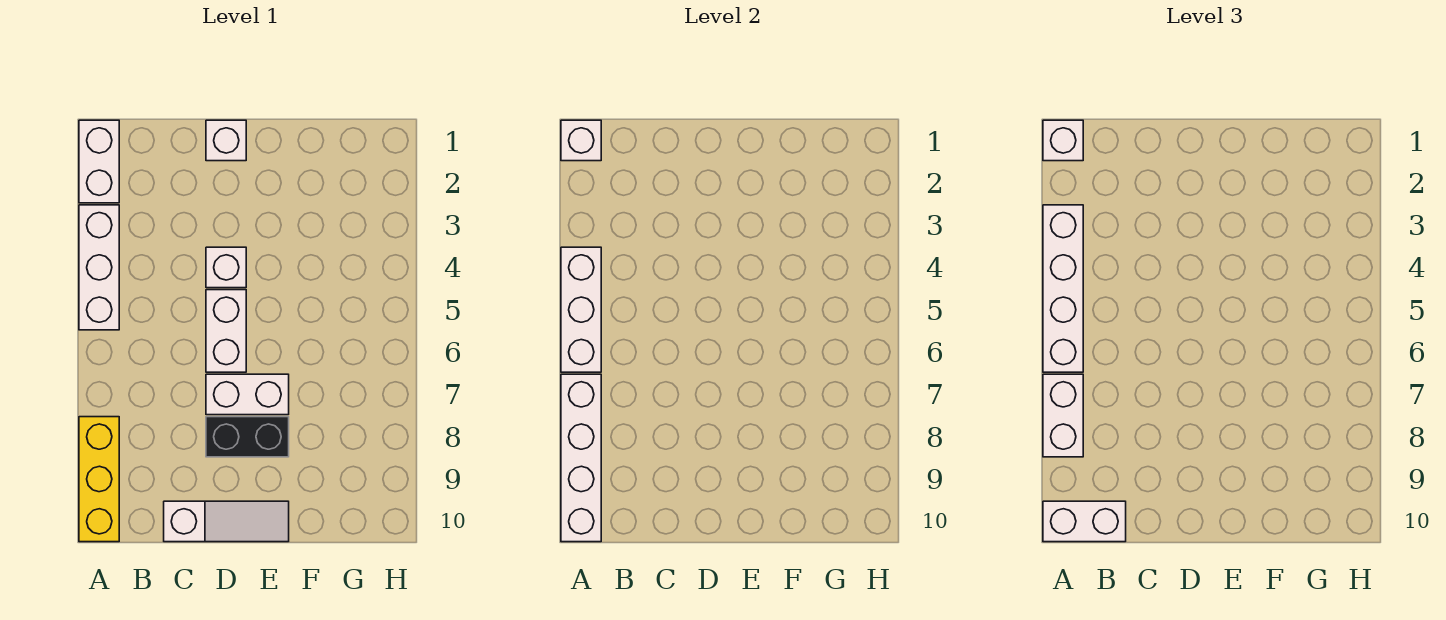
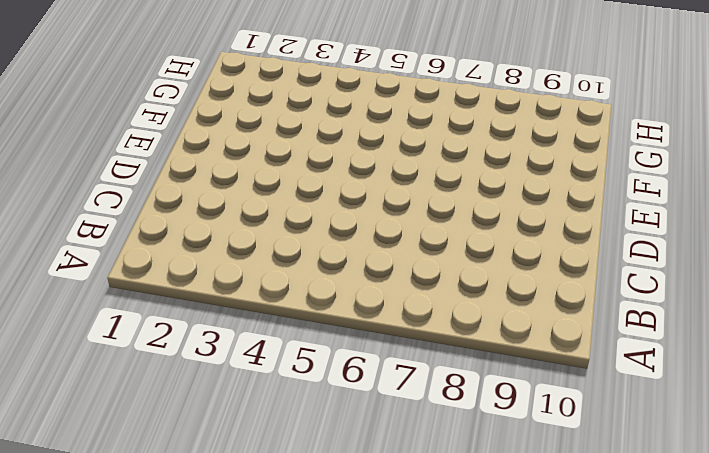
none -> white brick A1:A2 level 1
none -> white brick A3:A5 level 1
none -> yellow brick A8:A10 level 1

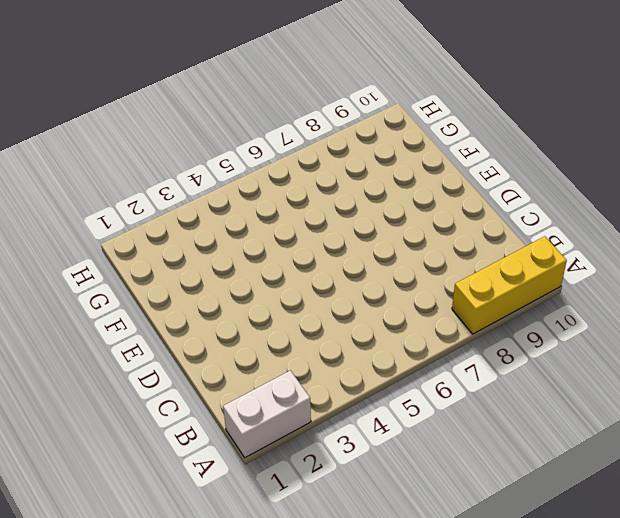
none -> white brick A3:A5 level 1
none -> white slope C10:E10 level 1 top C
none -> white brick D1 level 1

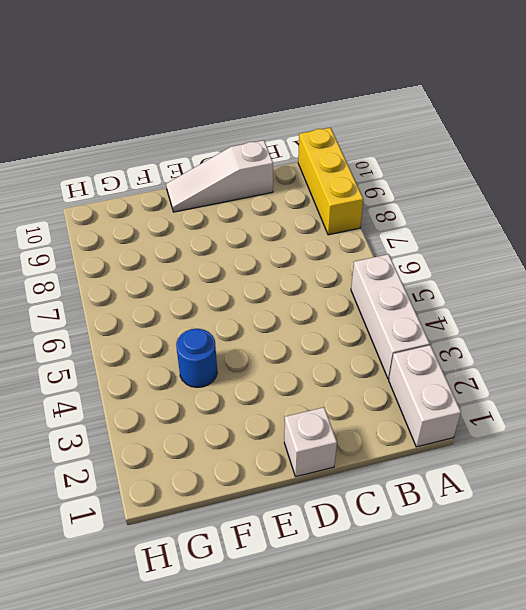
blue round brick F4 level 1 -> none
none -> white brick D4 level 1
none -> white brick D5:D6 level 1
none -> white brick D7:E7 level 1

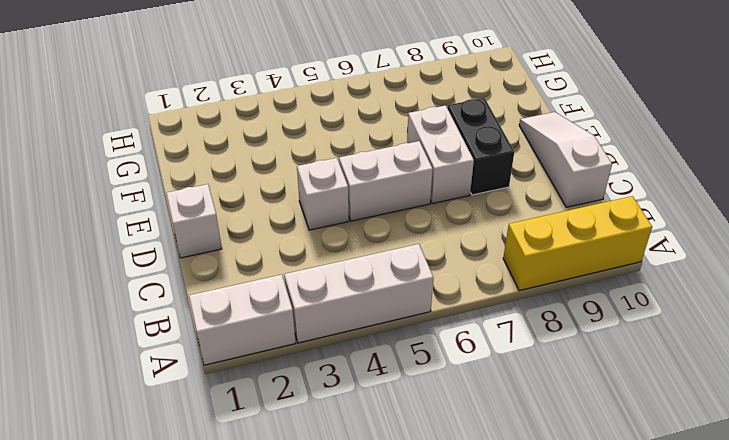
none -> white brick A1 level 2
none -> white brick A4:A6 level 2
none -> white brick A7:A10 level 2

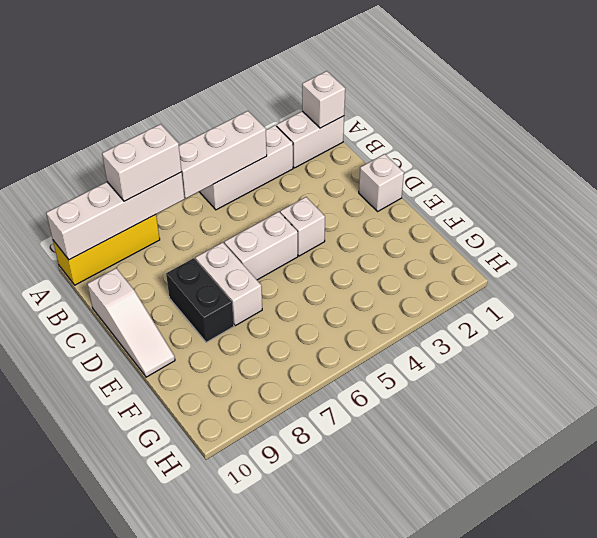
none -> white brick A1 level 3
none -> white brick A3:A6 level 3
none -> white brick A10:B10 level 3

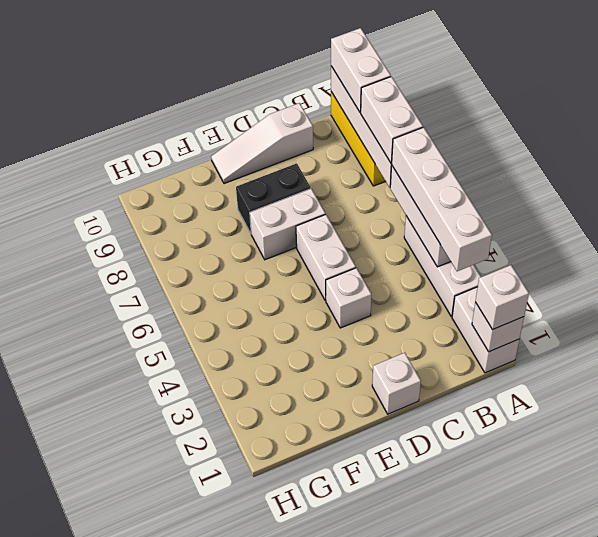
white brick A9:A10 level 3 -> white brick A10:B10 level 3

